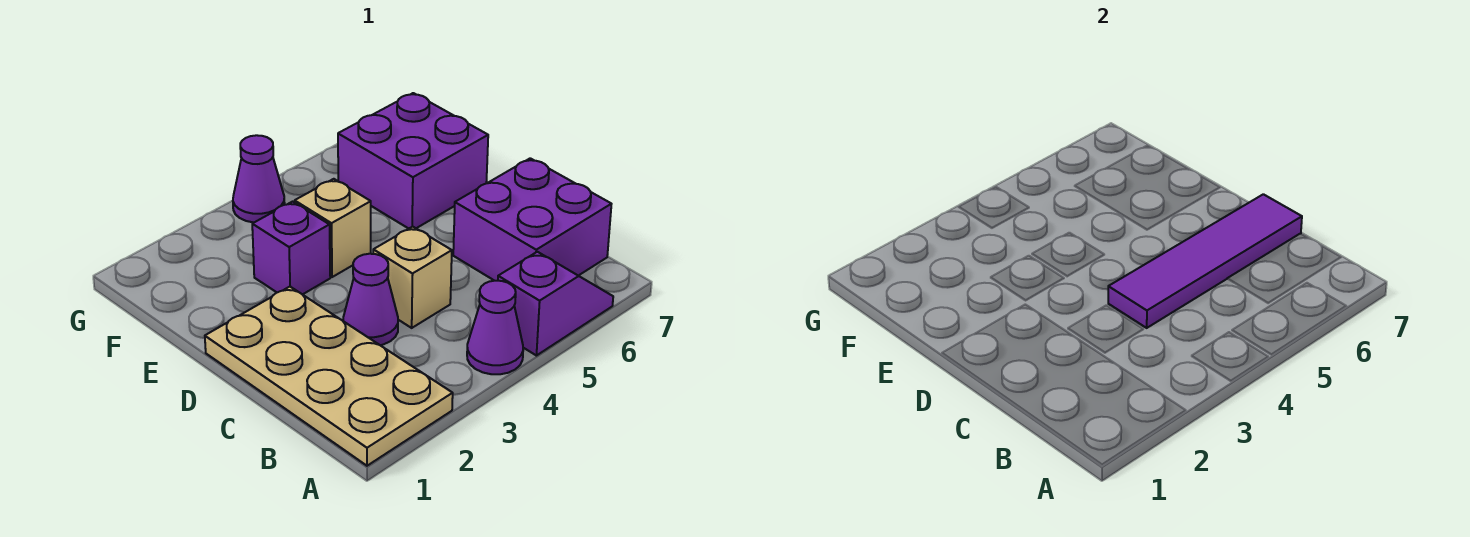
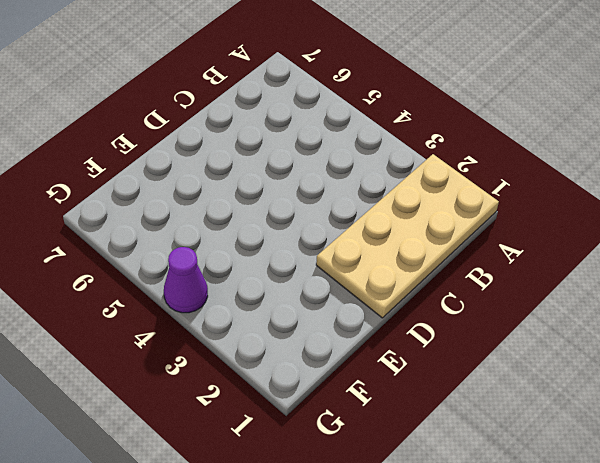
none -> purple cone A4 level 1
none -> purple slope A5:A6 level 1 top 5

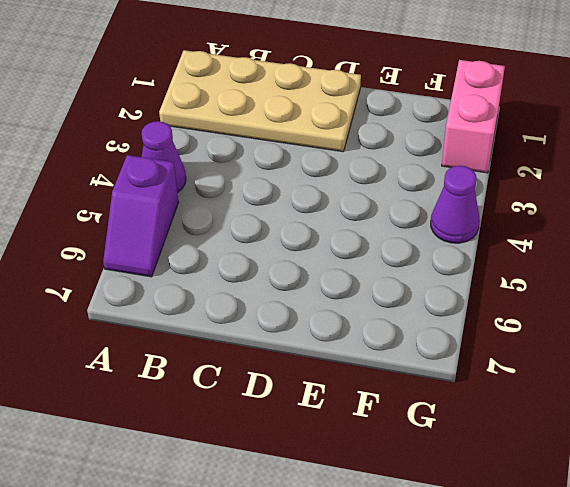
pink brick G1:G2 level 1 -> none
none -> purple brick B6:C7 level 1
none -> purple cone C3 level 1

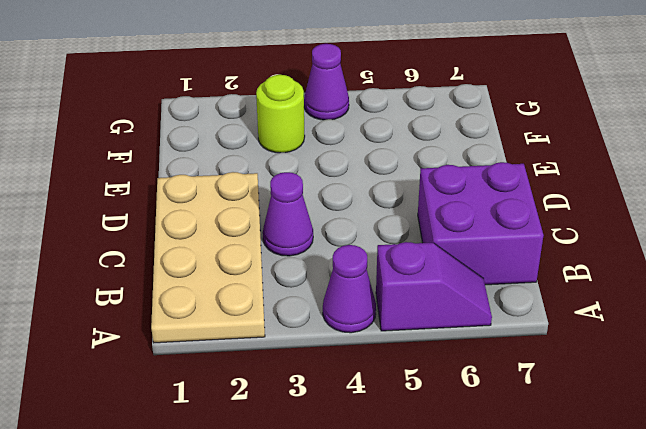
lime round brick F3 level 1 -> none
none -> tan brick C4 level 1
none -> purple brick E3 level 1

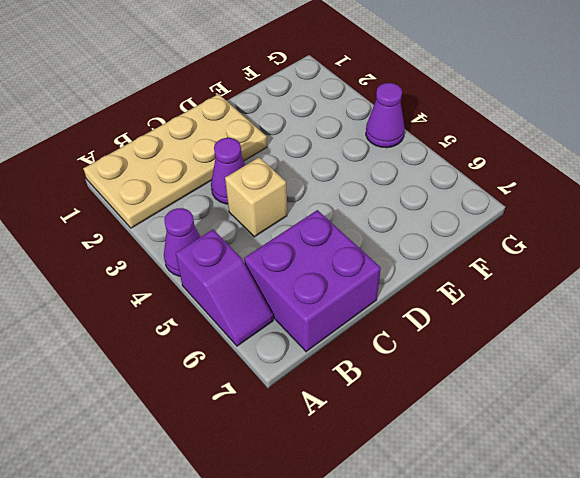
none -> purple brick E3 level 1
none -> tan brick E4 level 1

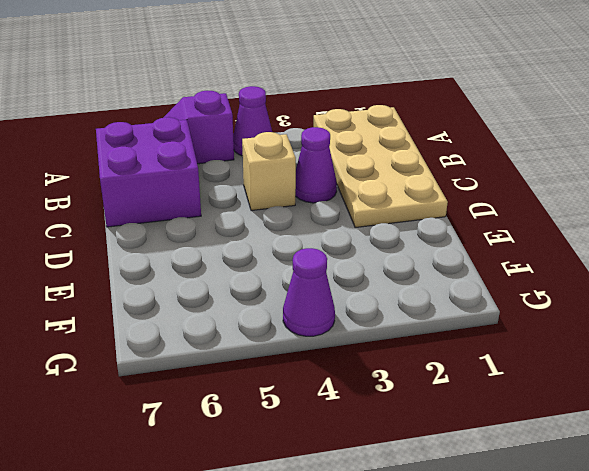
none -> purple brick E3 level 1
none -> tan brick E4 level 1

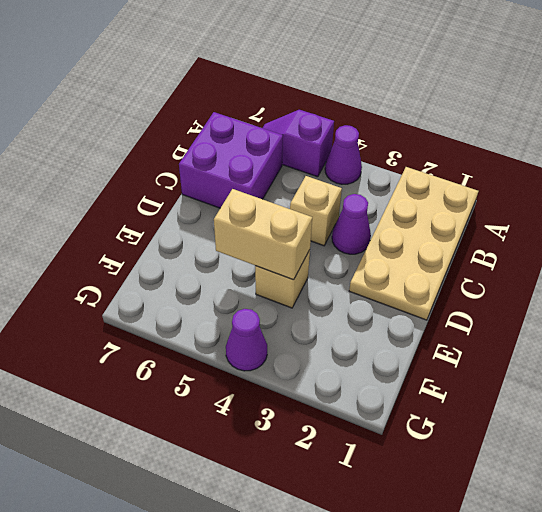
tan brick E4:E5 level 2 -> none
none -> purple brick E3 level 1
none -> purple brick E6:F7 level 1

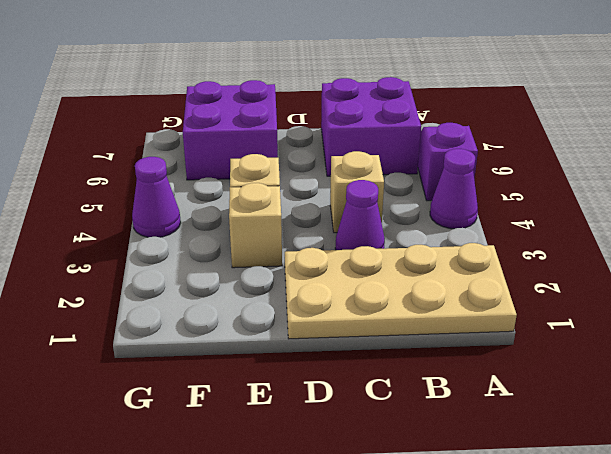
tan brick E3 level 1 -> purple brick E3 level 1
none -> purple tile C4:C7 level 2

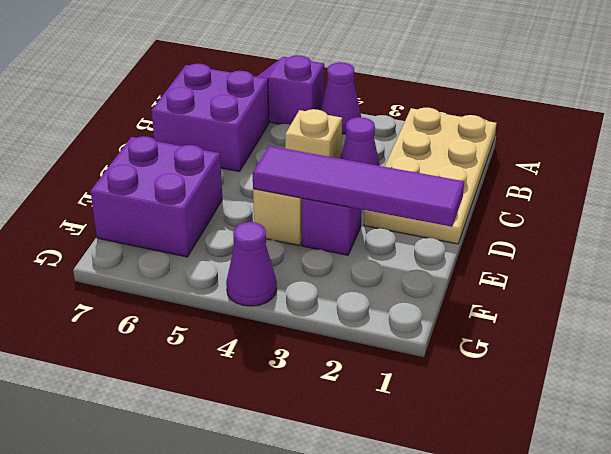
purple tile E1:E4 level 2 -> purple tile C4:C7 level 2

